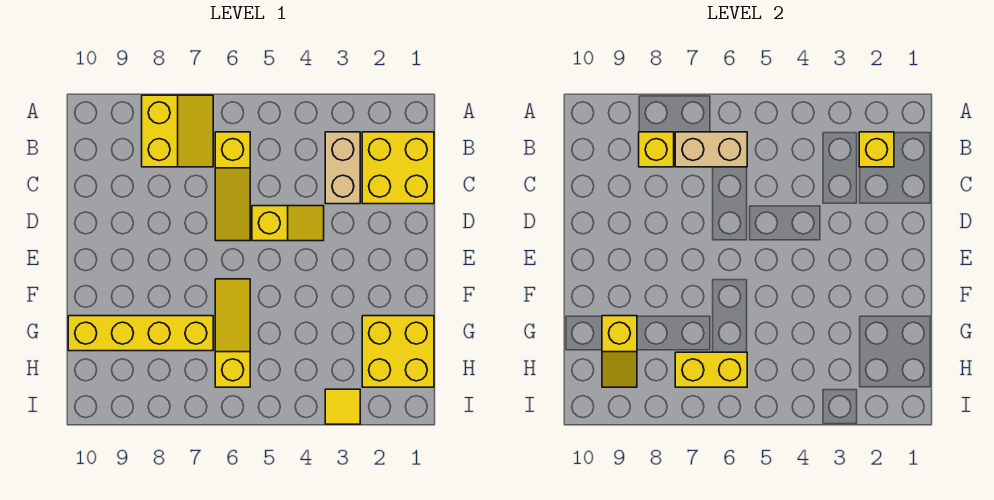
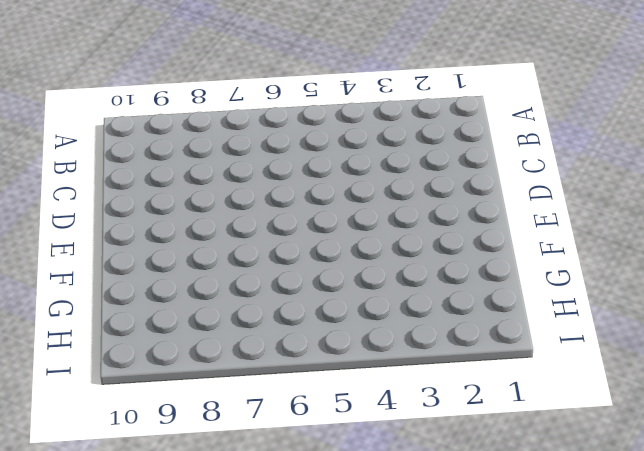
none -> yellow slope A7:B8 level 1 top 8
none -> yellow brick B1:C2 level 1
none -> tan brick B3:C3 level 1

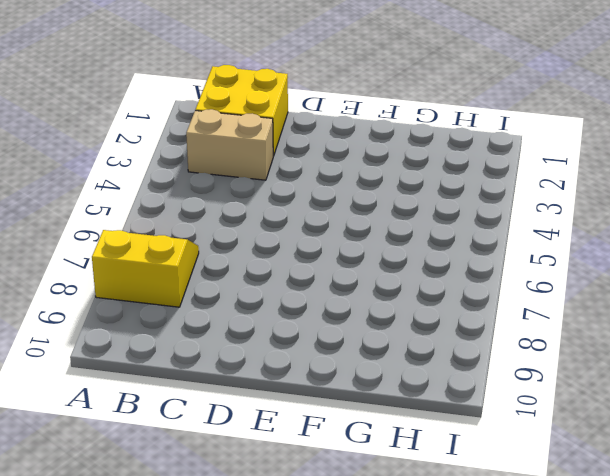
none -> yellow slope B6:D6 level 1 top B
none -> yellow slope D4:D5 level 1 top 5
none -> yellow slope F6:H6 level 1 top H

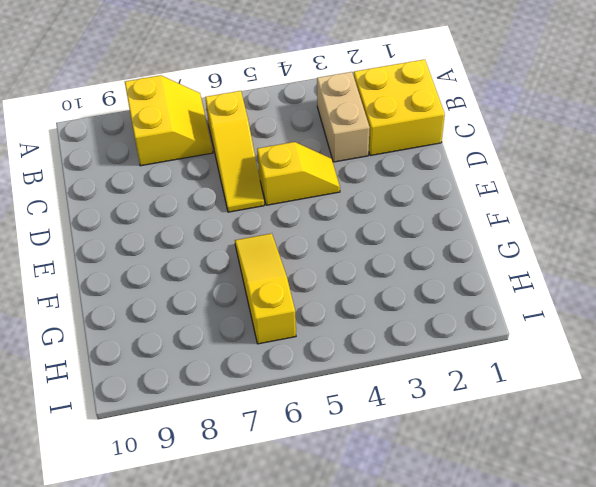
none -> yellow brick G1:H2 level 1
none -> yellow brick G7:G10 level 1
none -> yellow tile I3 level 1

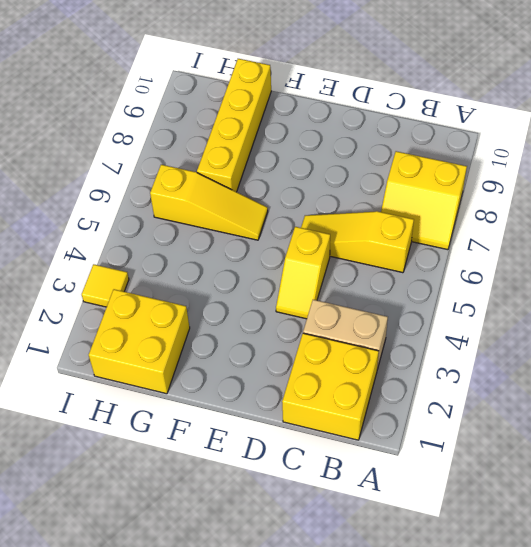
none -> yellow brick B2 level 2
none -> tan brick B6:B7 level 2
none -> yellow brick B8 level 2

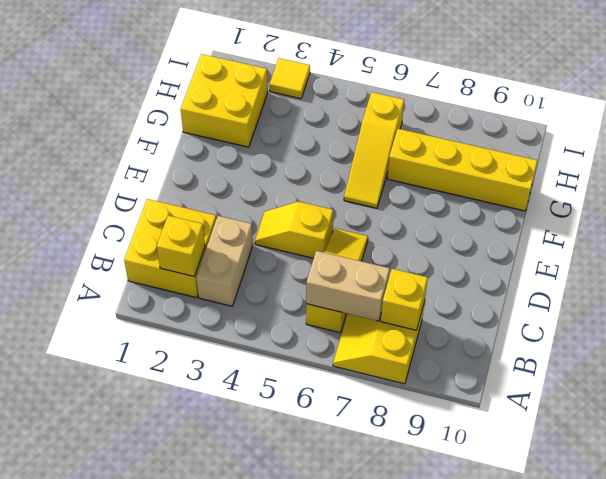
none -> yellow slope G9:H9 level 2 top G
none -> yellow brick H6:H7 level 2

